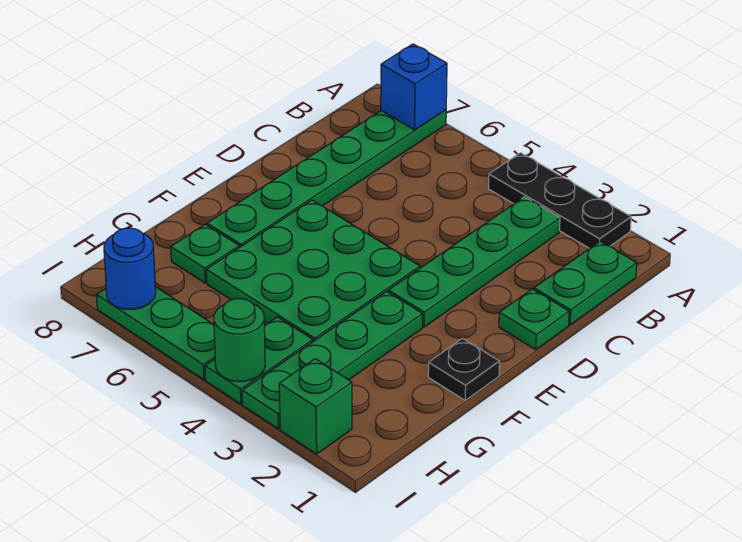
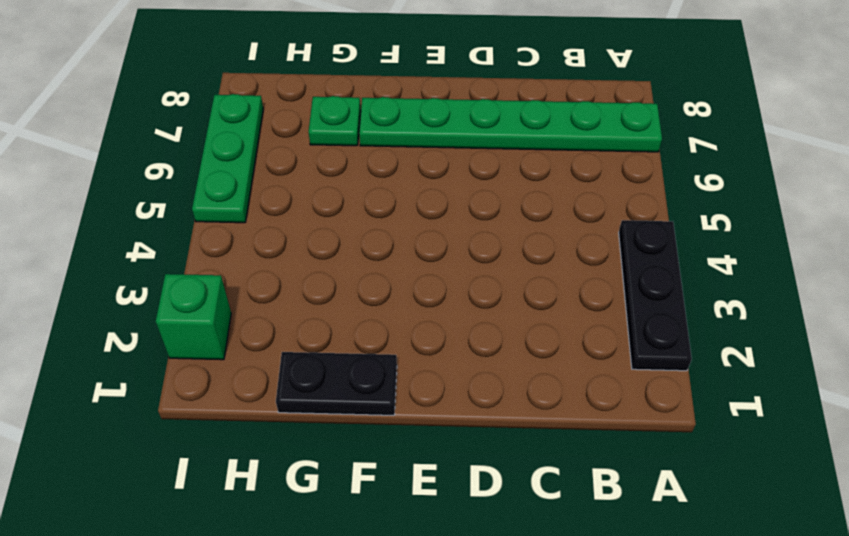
black plate F1:G1 level 1 -> black plate F1 level 1
none -> green plate B1:C1 level 1
none -> green plate B3:E3 level 1
none -> green plate D1 level 1

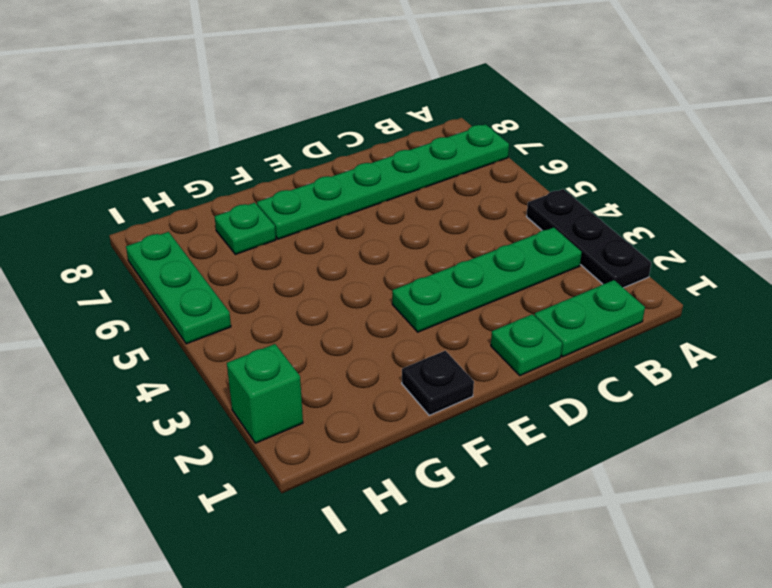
none -> green plate E4:G6 level 1
none -> green plate F3:I3 level 1
none -> green plate H4:I4 level 1

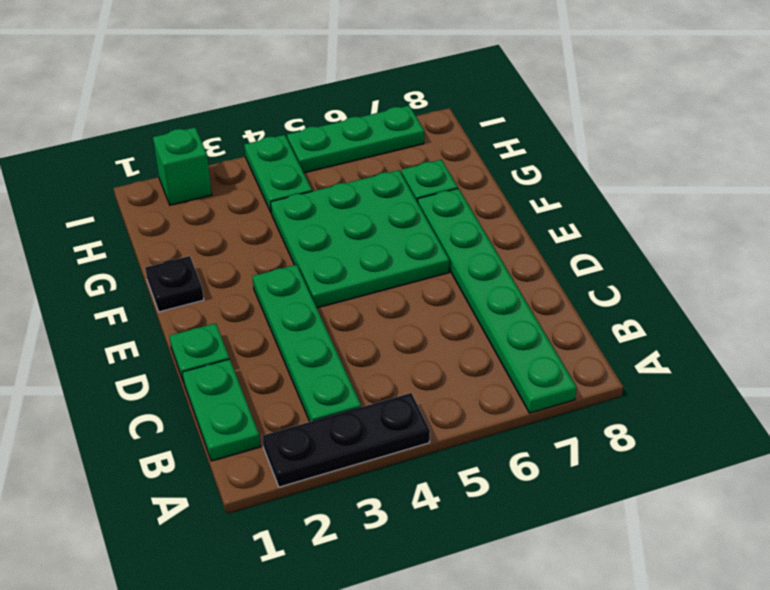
none -> green plate F3:I3 level 1
none -> blue brick A7 level 2
none -> green round brick I4 level 2

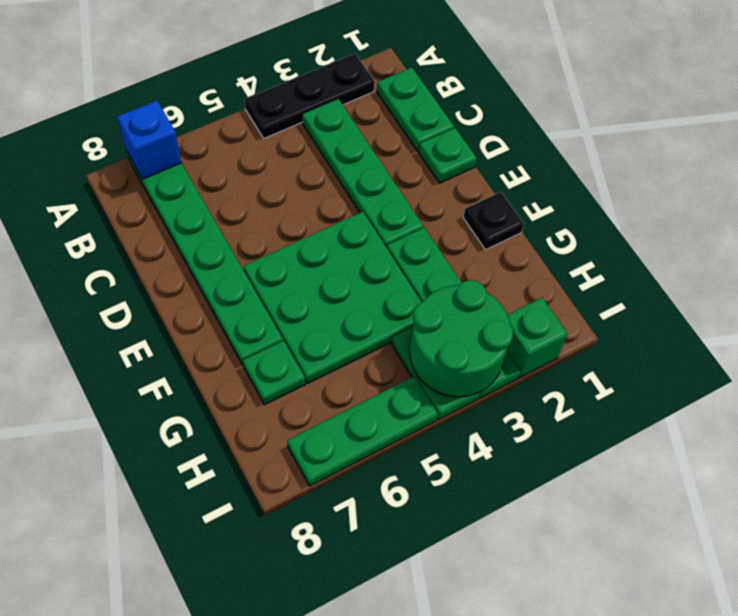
green round brick H3:I4 level 2 -> green round brick I4 level 2
none -> blue round brick I7 level 2

